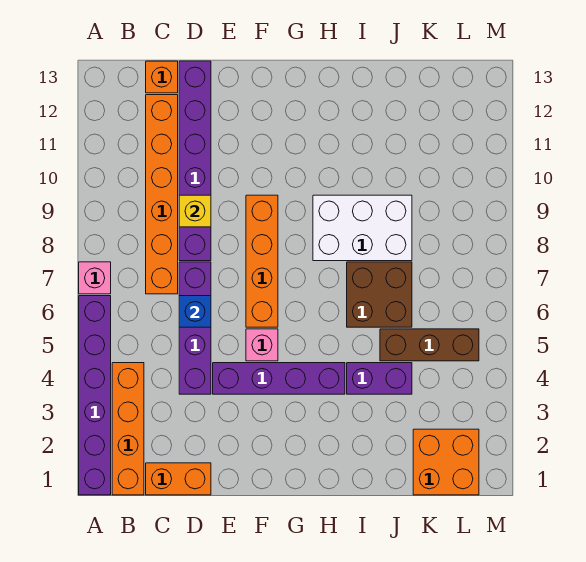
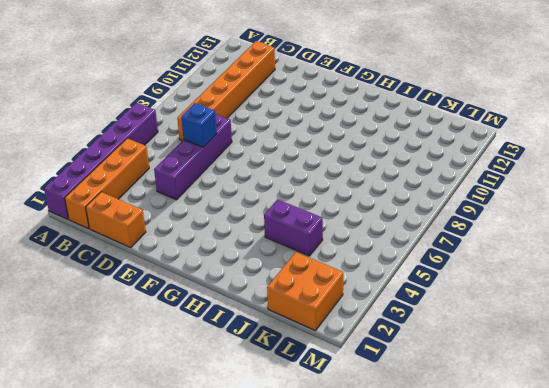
none -> pink brick A7 level 1
none -> orange brick C13 level 1
none -> purple brick D8:D13 level 1

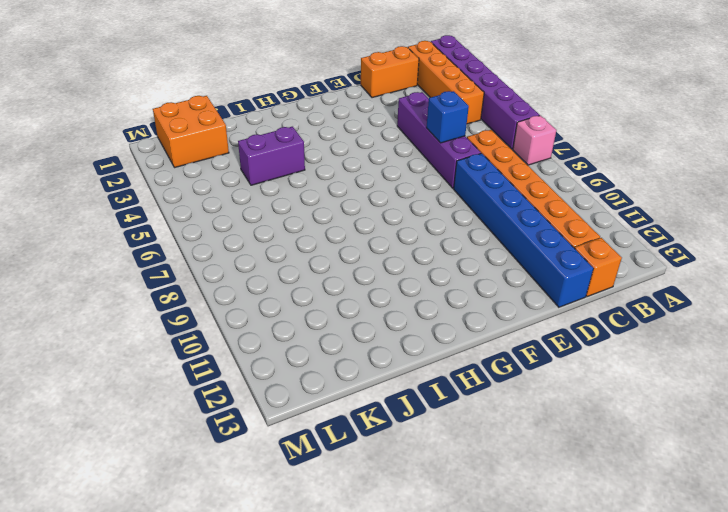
blue brick D8:D13 level 1 -> purple brick D8:D13 level 1
none -> purple brick E4:H4 level 1
none -> pink brick F5 level 1
none -> orange brick F6:F9 level 1

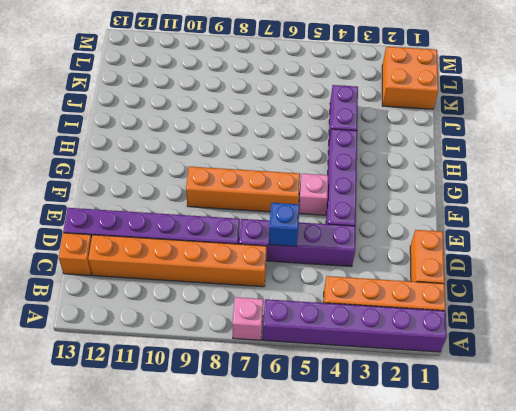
none -> white brick H8:J9 level 1
none -> brown brick I6:J7 level 1
none -> brown brick J5:L5 level 1

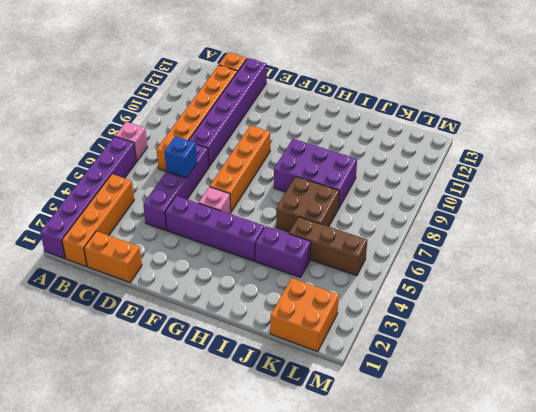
purple brick H8:J9 level 1 -> white brick H8:J9 level 1
none -> yellow brick D9 level 2

